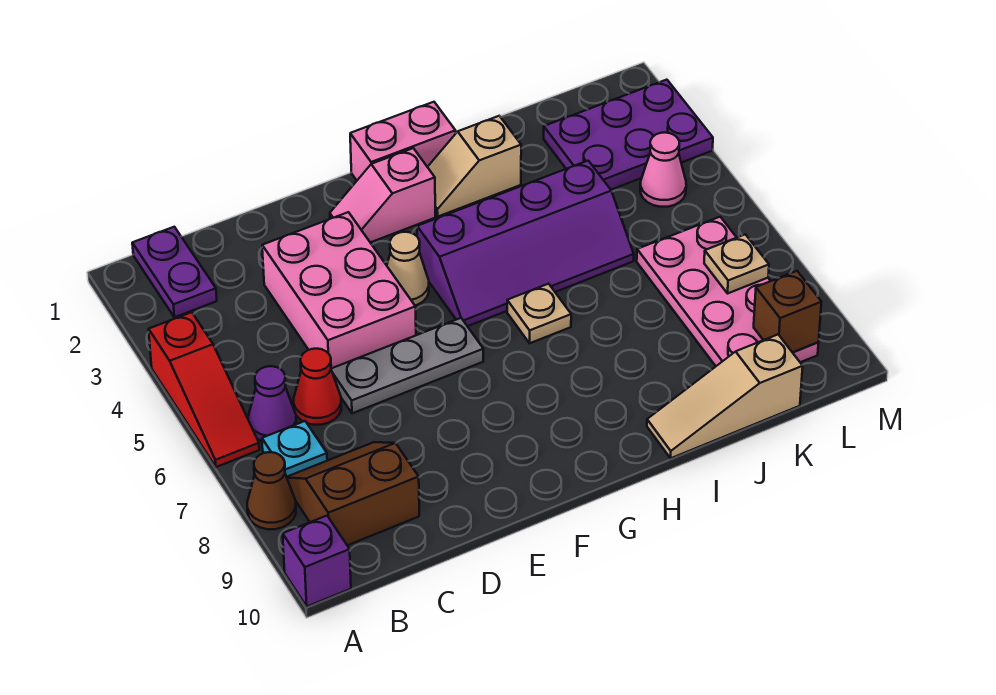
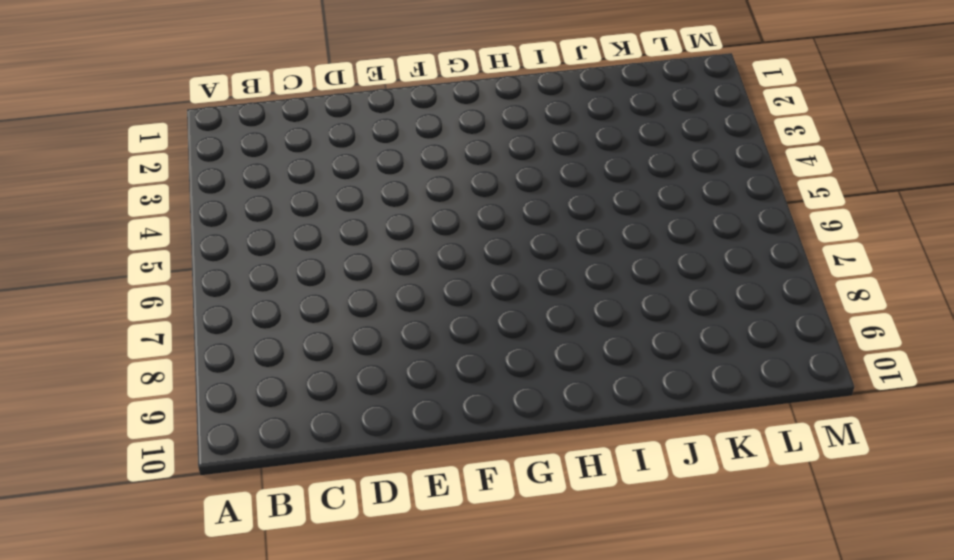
none -> red slope A4:A6 level 1 top 4
none -> brown cone A8 level 1
none -> purple brick A10 level 1

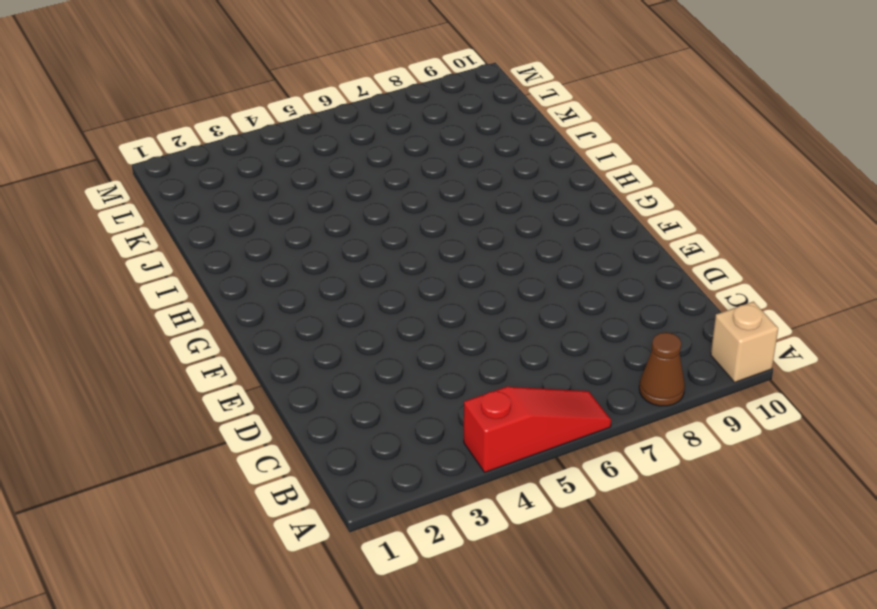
tan brick A10 level 1 -> purple brick A10 level 1
none -> purple plate B1:B2 level 1
none -> purple cone B6 level 1
none -> cyan plate B7 level 1

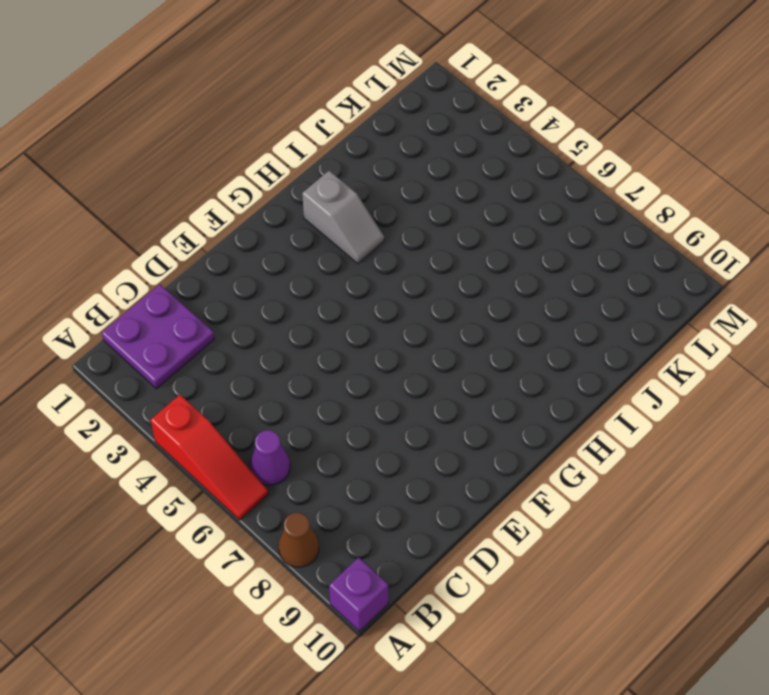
purple plate B1:C2 level 1 -> purple plate B1:B2 level 1
grey slope H2:H3 level 1 top 2 -> tan slope H2:I2 level 1 top I
none -> cyan plate B7 level 1
none -> brown slope B8:C9 level 1 top 9
none -> red cone C6 level 1

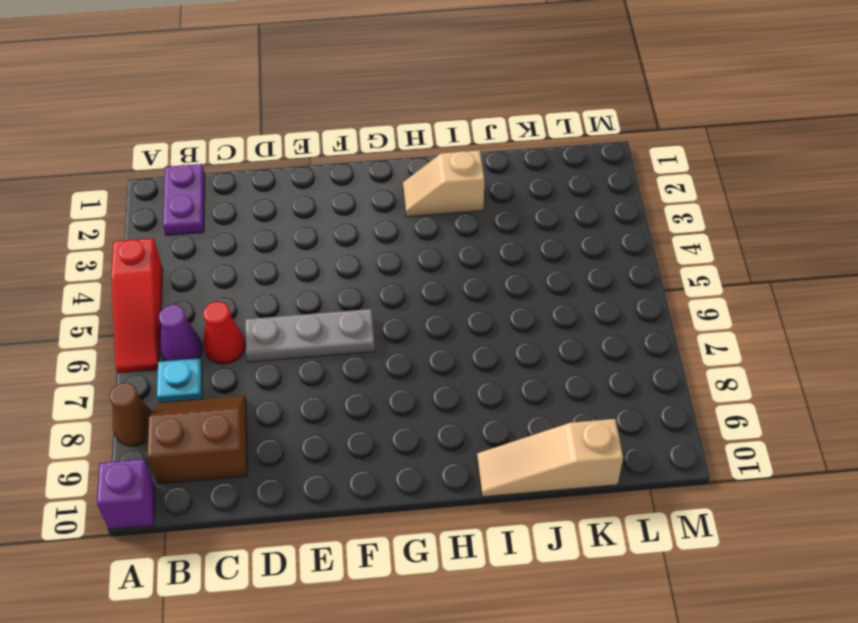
none -> pink brick D3:E5 level 1
none -> pink slope F2:G2 level 1 top G
none -> tan cone F4 level 1

